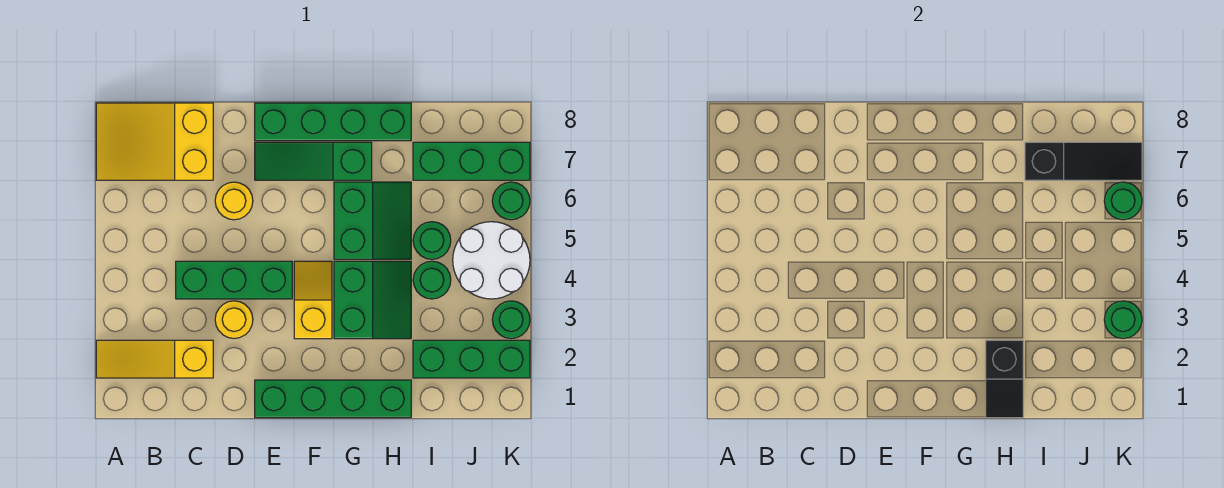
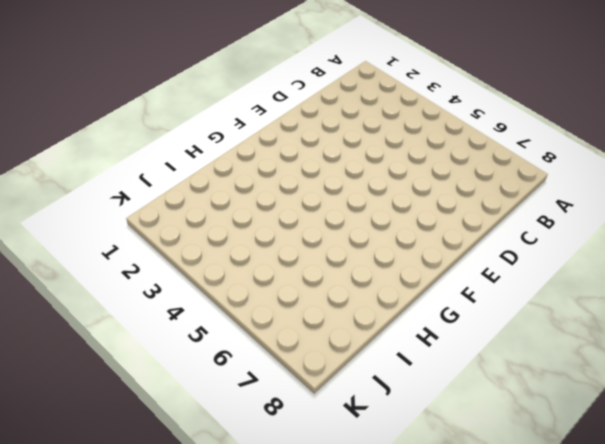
none -> yellow slope A2:C2 level 1 top C
none -> yellow slope A7:C8 level 1 top C
none -> green brick C4:E4 level 1

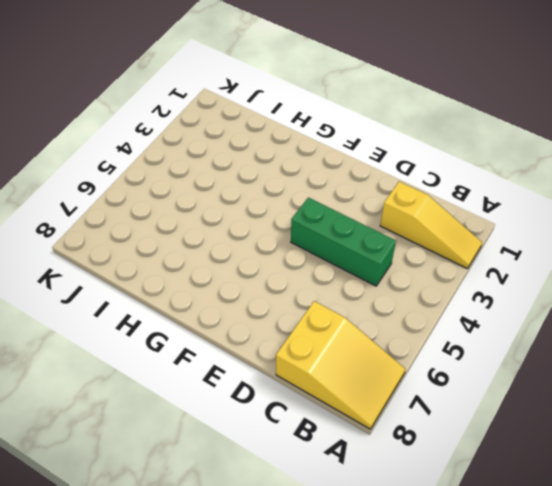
none -> yellow round brick D3 level 1
none -> yellow round brick D6 level 1
none -> green brick E1:H1 level 1

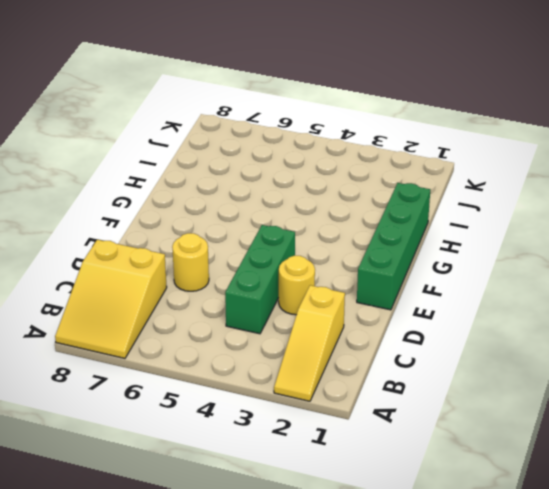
none -> green slope E7:G7 level 1 top G
none -> green brick E8:H8 level 1
none -> yellow slope F3:F4 level 1 top 3

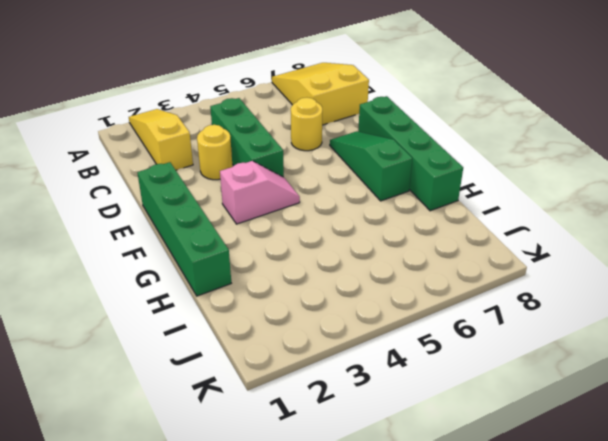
pink slope F3:F4 level 1 top 3 -> yellow slope F3:F4 level 1 top 3
none -> green slope G3:H4 level 1 top G
none -> green slope G5:H6 level 1 top G
none -> green brick I2:K2 level 1

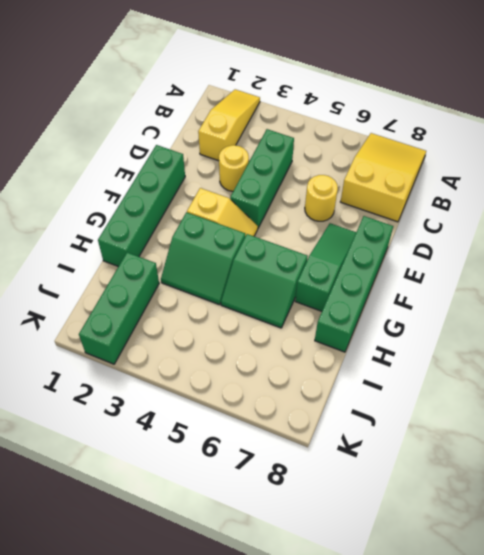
none -> green round brick I4 level 1
none -> green round brick I5 level 1
none -> green brick I7:K7 level 1

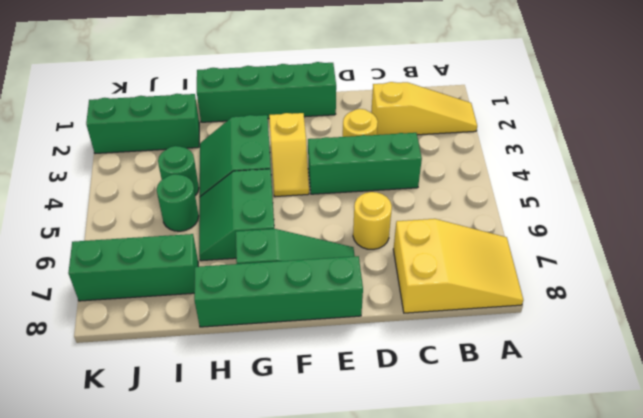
none -> white round brick J4:K5 level 1
none -> green round brick K3 level 1
none -> green round brick K6 level 1

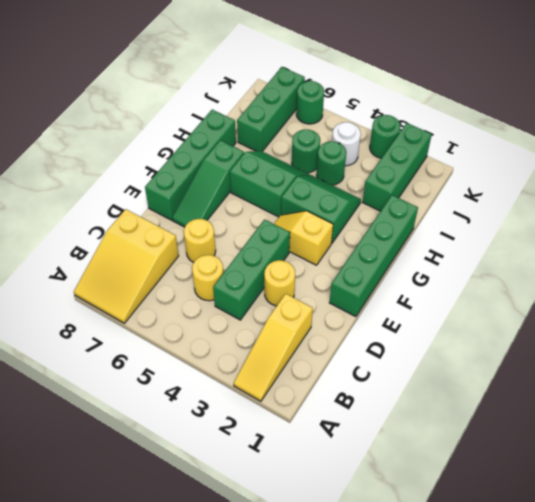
yellow round brick C5 level 1 -> none
white round brick J4 level 1 -> white round brick J4:K5 level 1
none -> black slope H1:H2 level 2 top 2
none -> black slope I7:K7 level 2 top I
none -> green round brick K3 level 2

